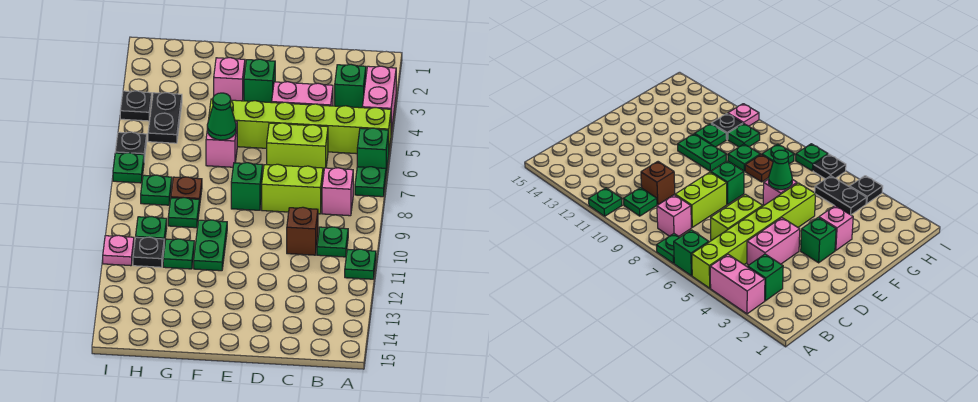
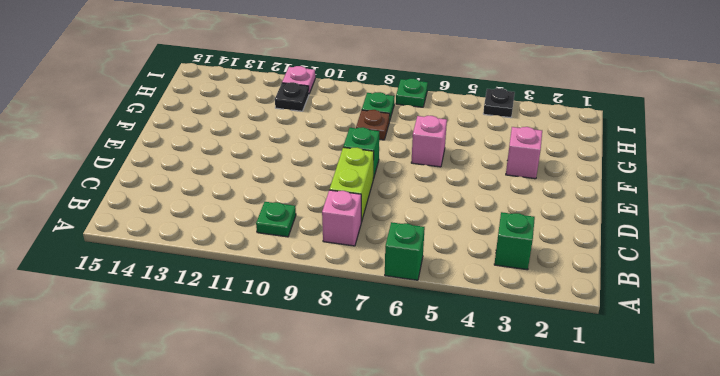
none -> pink brick A3:A4 level 1
none -> lime brick A5:F5 level 1
none -> green plate A7 level 1

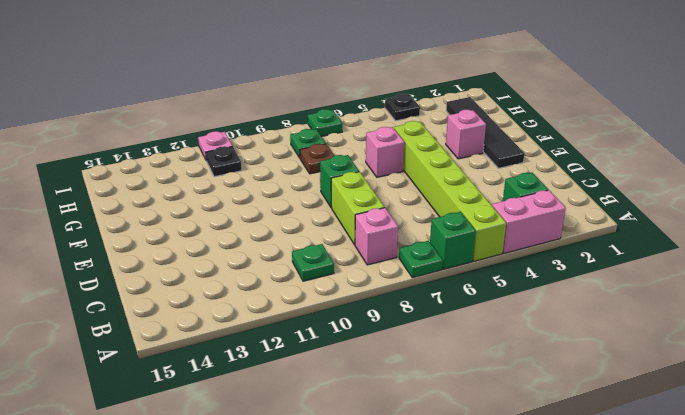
black tile E2:H2 level 1 -> none
none -> green plate A11 level 1
none -> pink brick C4:D4 level 1
none -> lime brick C6:D6 level 1

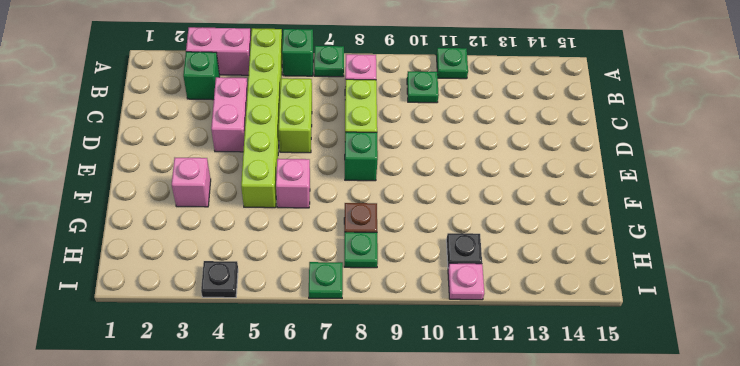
none -> brown brick C10 level 1
none -> green brick E3 level 1
none -> green plate F10:F11 level 1

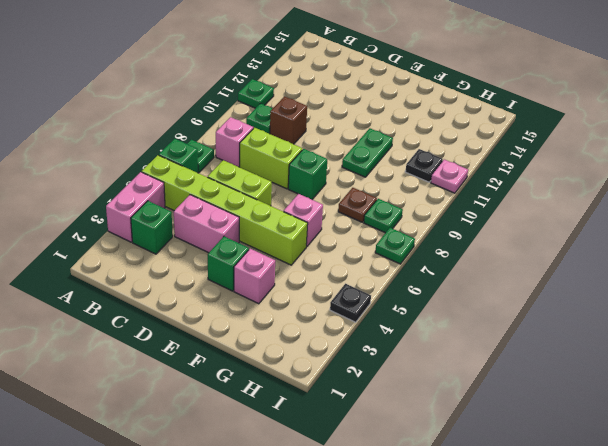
none -> green plate G9 level 1
none -> green plate G11 level 1
none -> black plate H4:H5 level 1

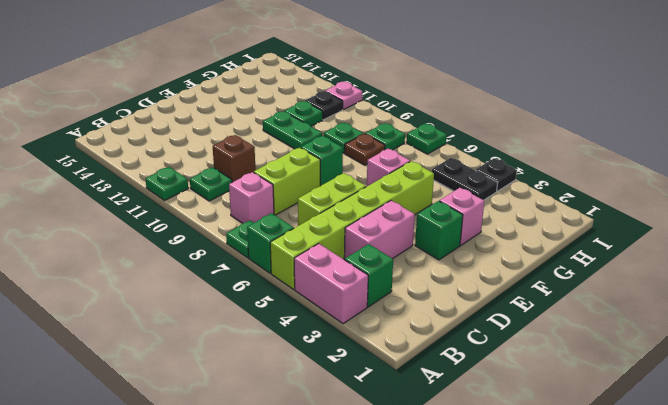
none -> green plate H10 level 1
none -> black plate I6 level 1
none -> green cone F6 level 2

